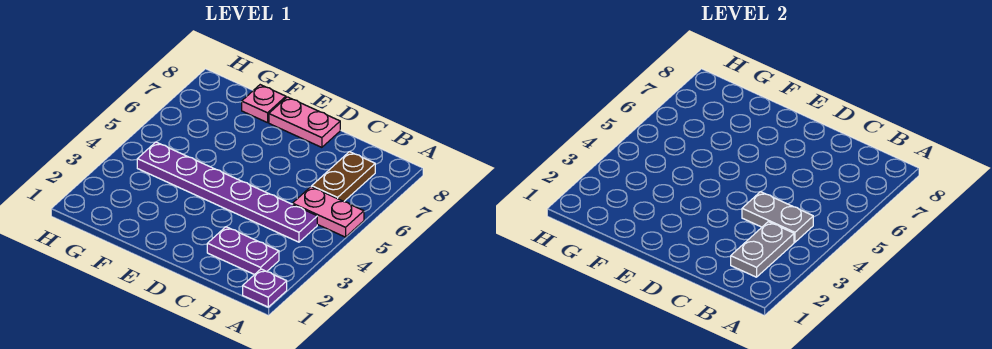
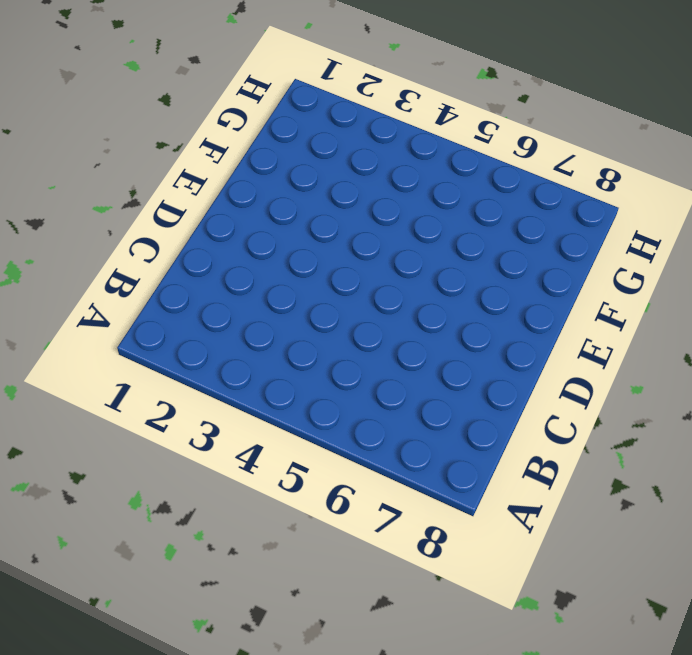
none -> purple plate A1 level 1
none -> pink plate A5:B5 level 1

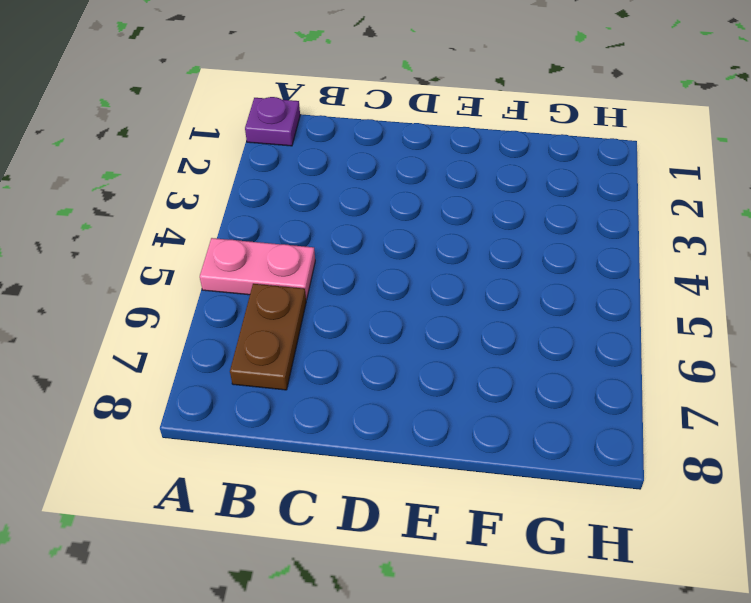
none -> purple plate B2:C2 level 1
none -> purple plate B4:G4 level 1

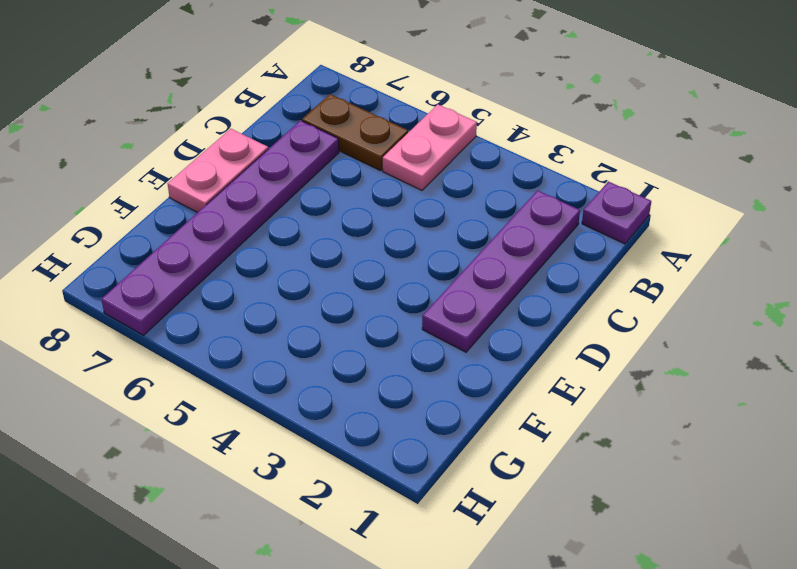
purple plate B2:E2 level 1 -> purple plate B2:C2 level 1
purple plate C7:H7 level 1 -> purple plate B4:G4 level 1
none -> pink plate F8 level 1
none -> grey plate B2:B3 level 2

